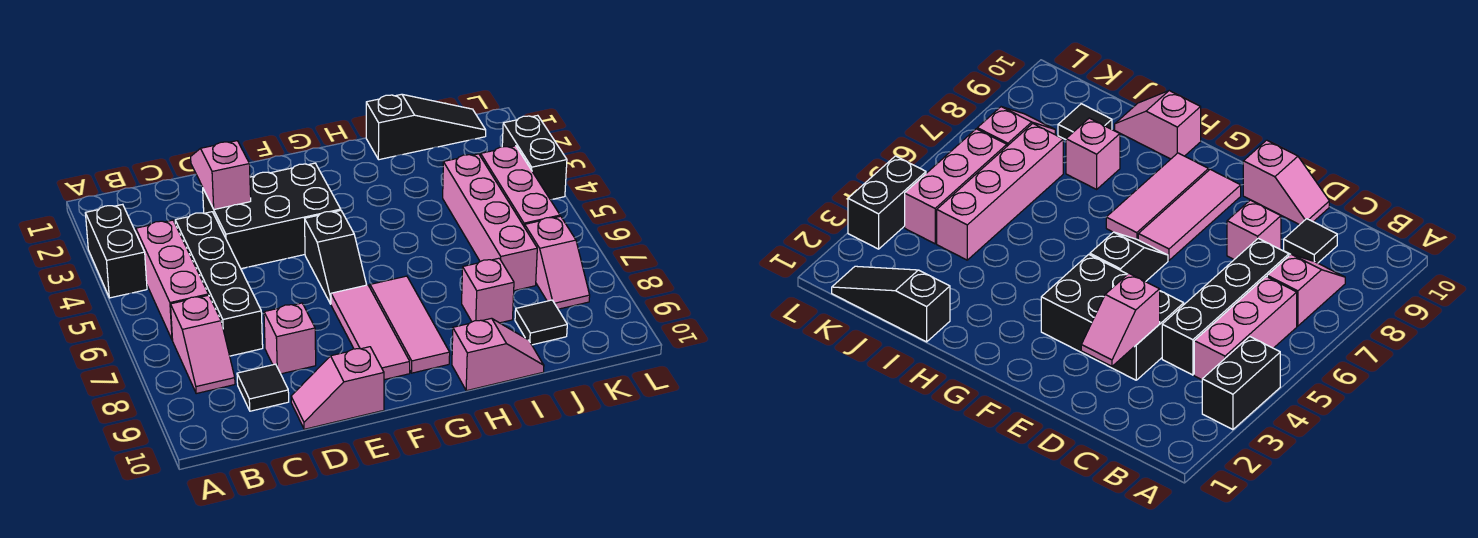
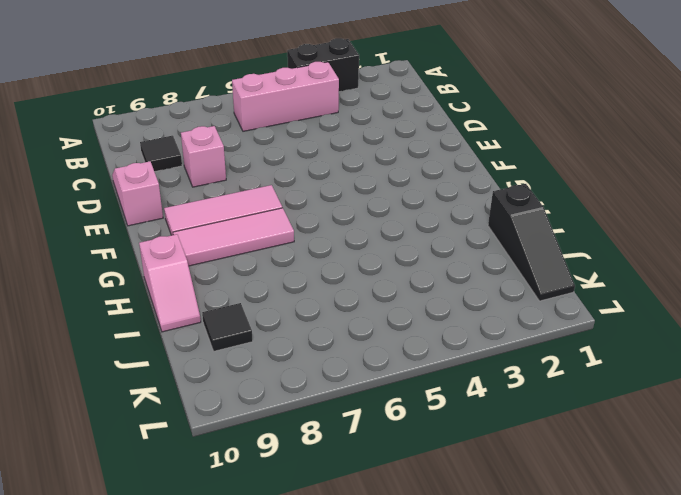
none -> pink slope B7:B8 level 1 top 7
none -> black brick C4:C7 level 1
none -> black brick D3:F4 level 1

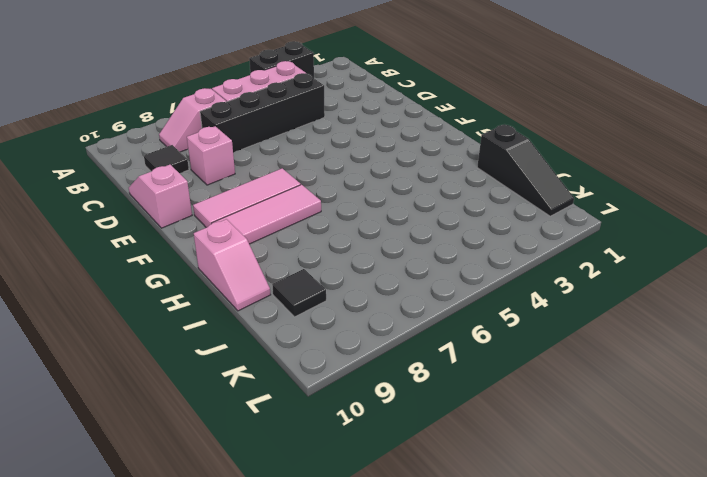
none -> black brick D3:F4 level 1
none -> black slope F5:F6 level 1 top 5
none -> pink brick I8 level 1

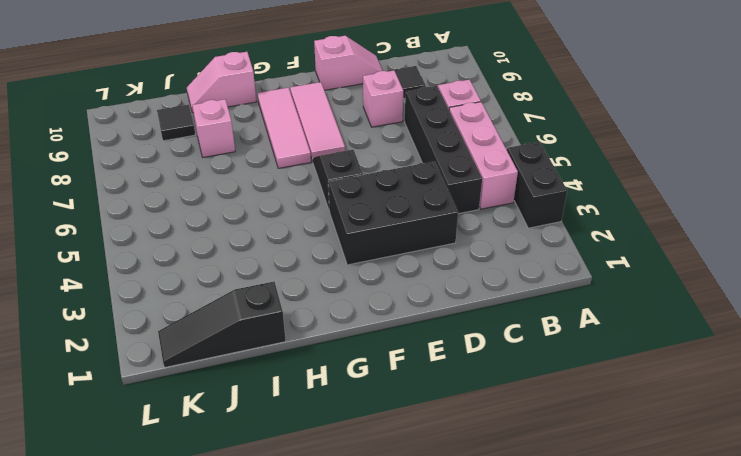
none -> pink brick J4:J7 level 1
none -> pink brick K4:K6 level 1
none -> pink slope K7:K8 level 1 top 7

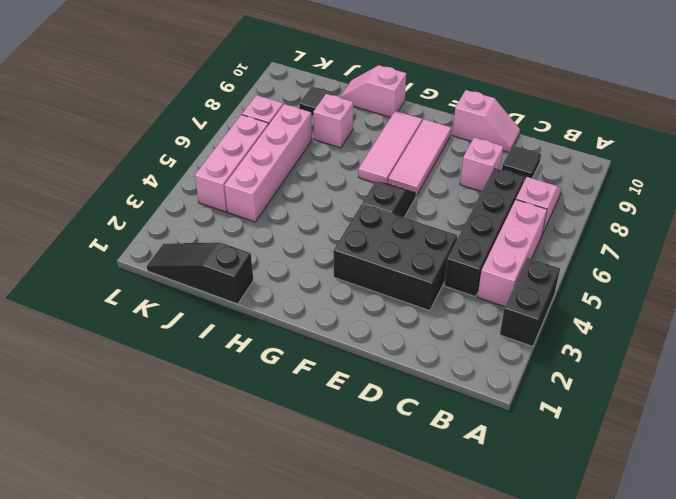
none -> black brick L3:L4 level 1
none -> pink slope D2:D3 level 2 top 3

